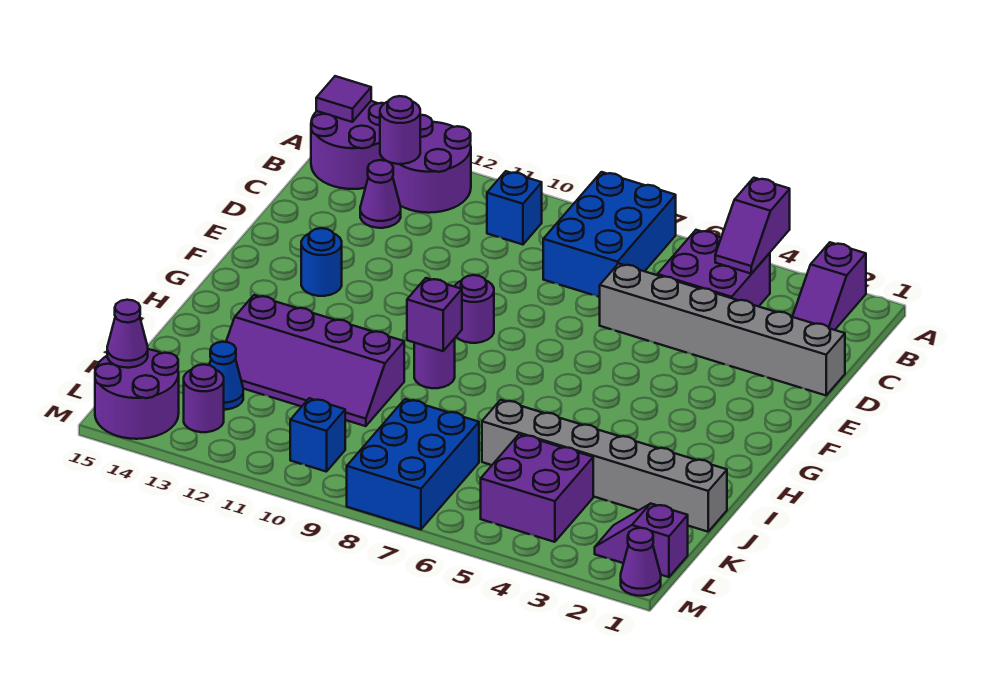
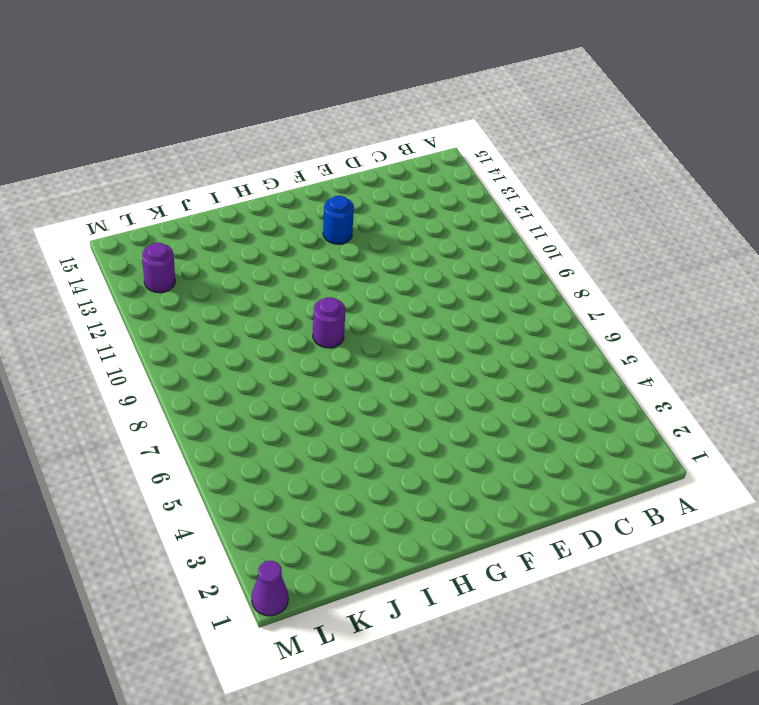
none -> purple slope A2:B2 level 1 top A
none -> blue brick A7:C8 level 1
none -> purple round brick A12:B13 level 1

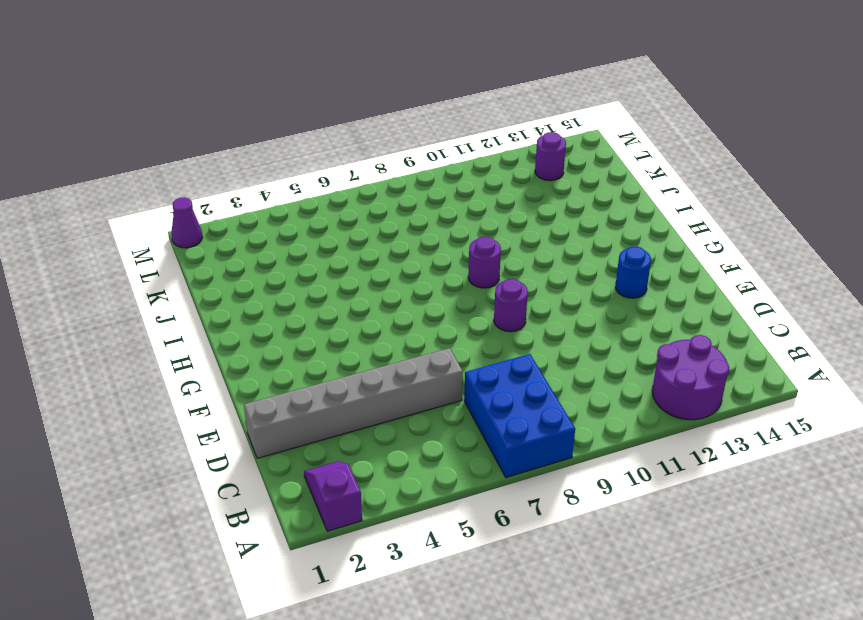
none -> purple round brick A14:B15 level 1
none -> purple brick B4:C5 level 1
none -> blue brick B10 level 1

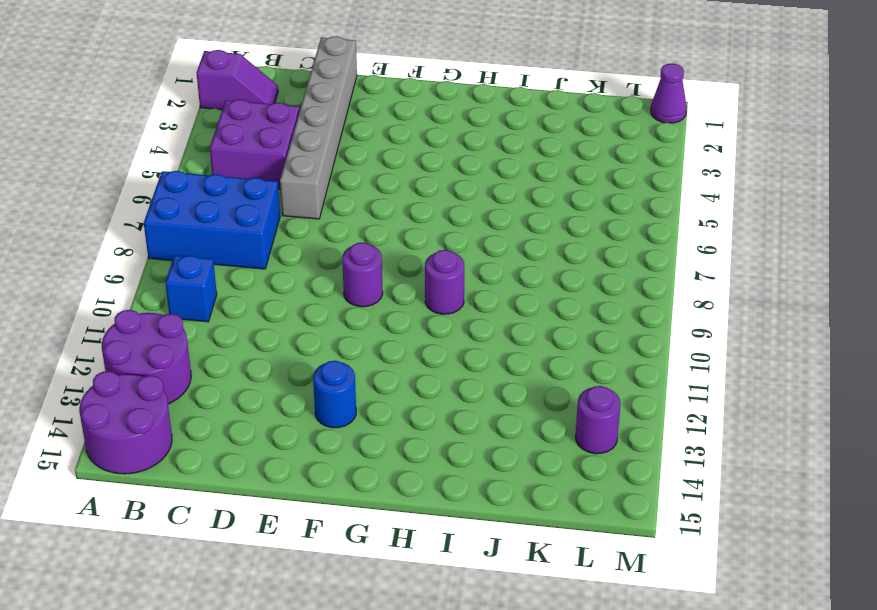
none -> purple cone C13 level 1
none -> purple slope I10:J13 level 1 top I
none -> grey brick J1:J6 level 1

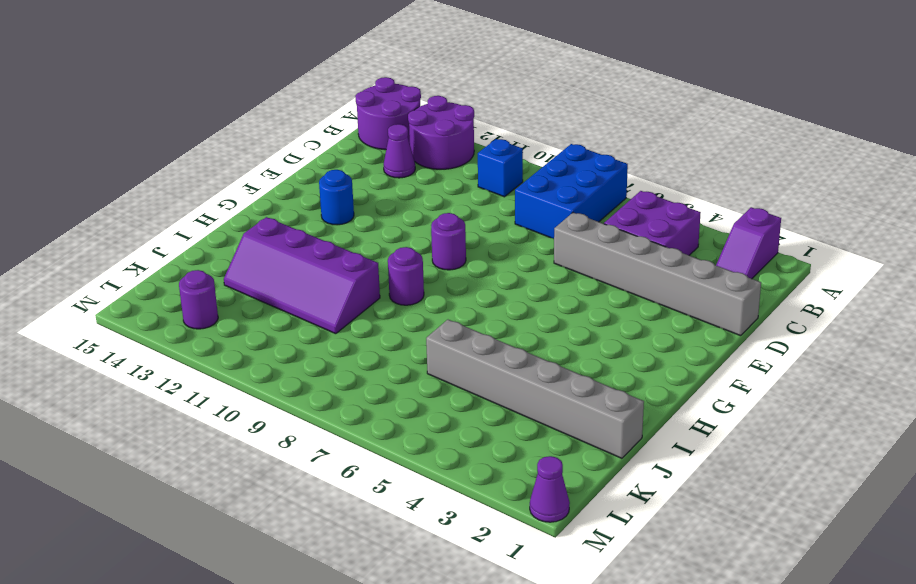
none -> purple brick K4:L5 level 1
none -> blue brick K7:M8 level 1
none -> blue cone K13 level 1

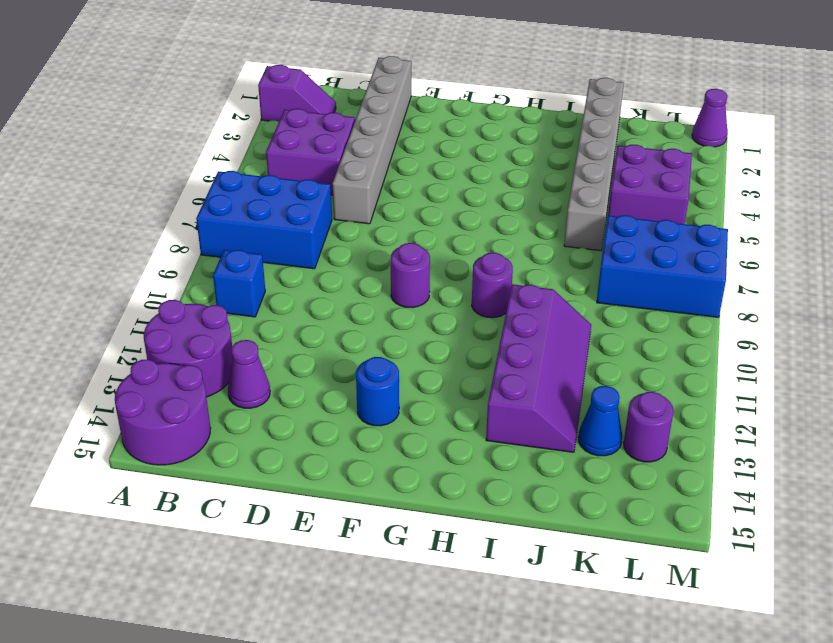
none -> purple slope L1:L2 level 1 top 1
none -> blue brick L10 level 1
none -> purple round brick L14:M15 level 1

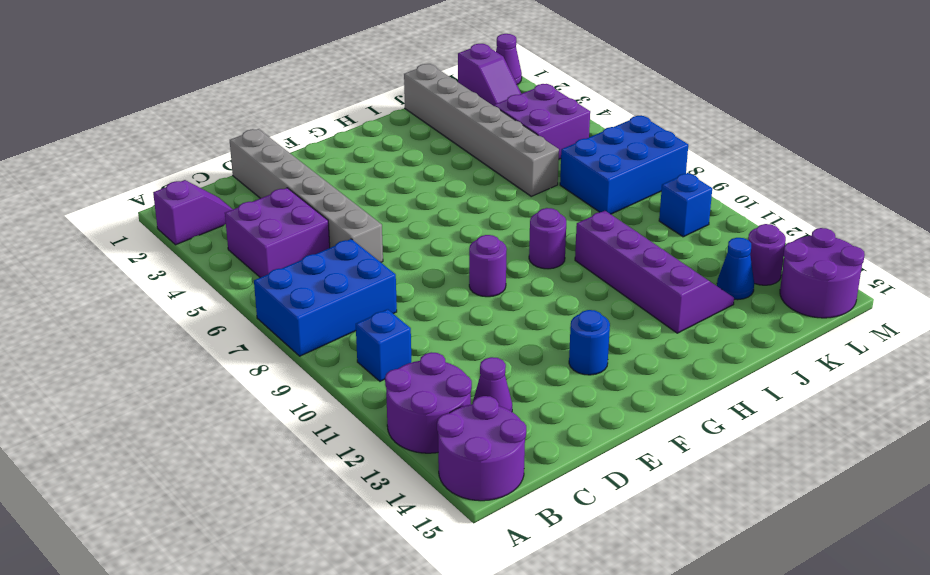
none -> purple slope A4:B4 level 2 top A
none -> purple tile A15 level 2
none -> purple round brick B13 level 2

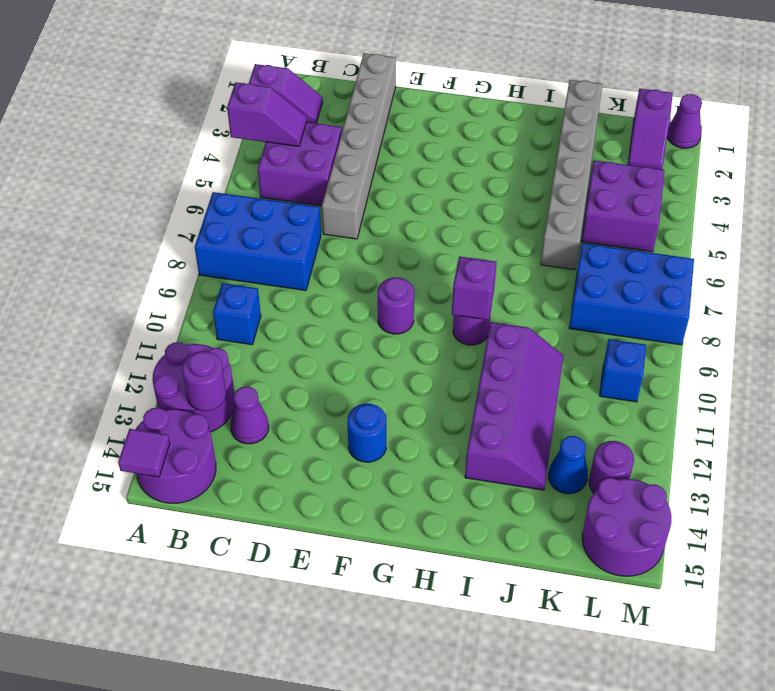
none -> purple cone L15 level 2

